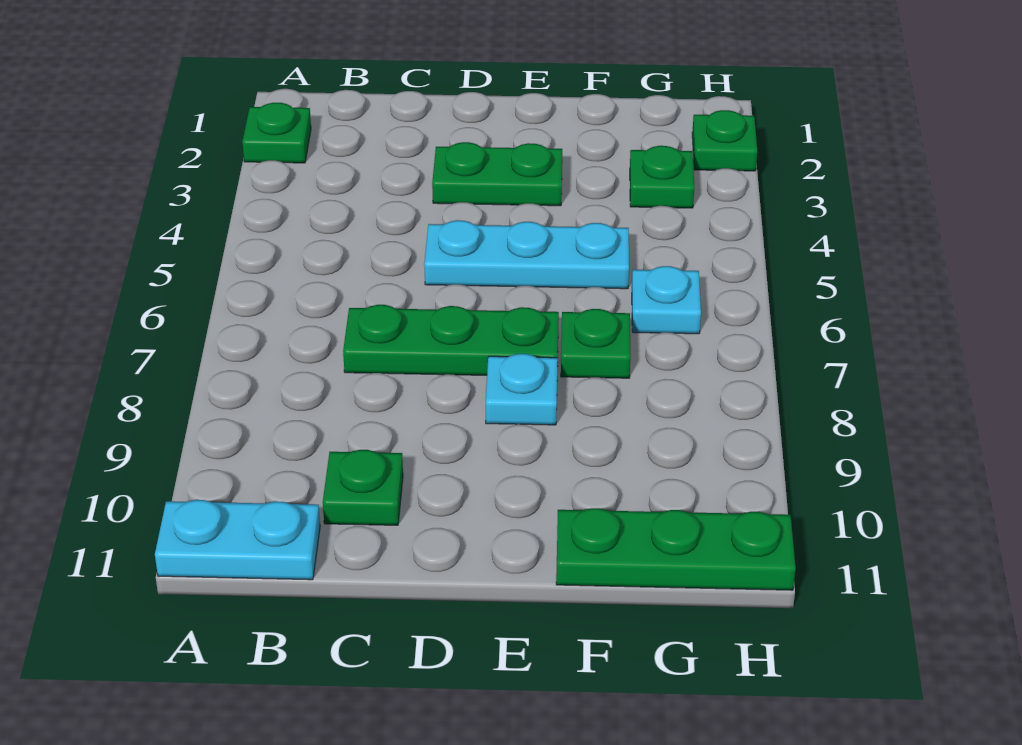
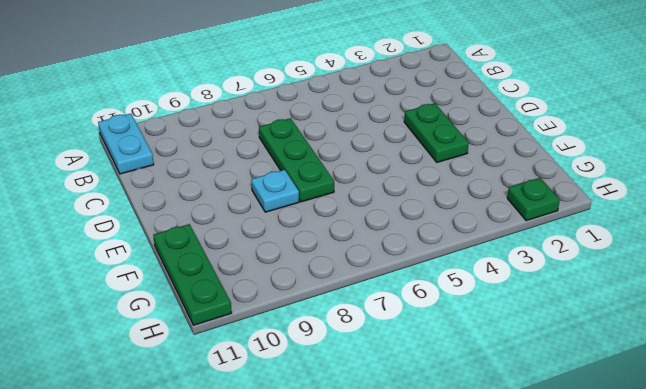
none -> green plate A2 level 1
none -> green plate C10 level 1
none -> cyan plate D5:F5 level 1

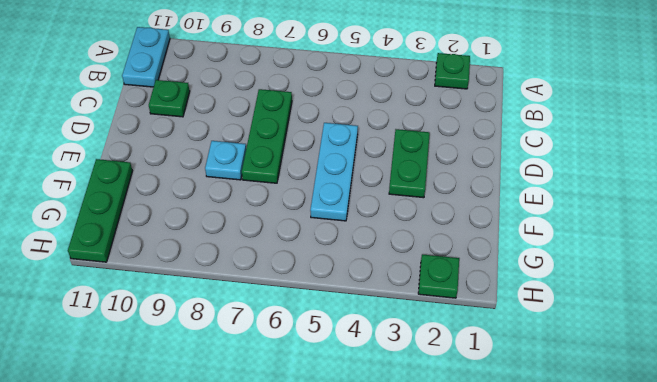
none -> green plate F7 level 1
none -> green plate G3 level 1
none -> cyan plate G6 level 1

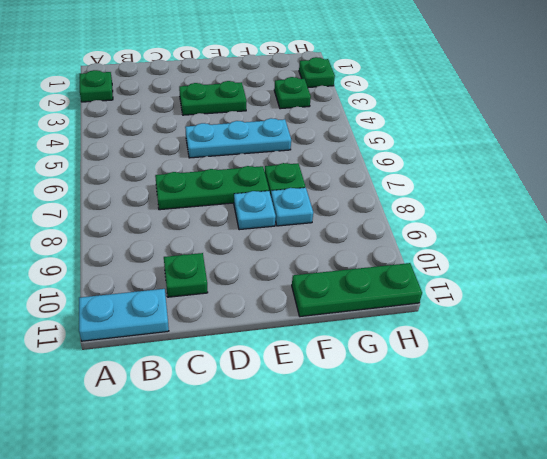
cyan plate F8 level 1 -> cyan plate G6 level 1

